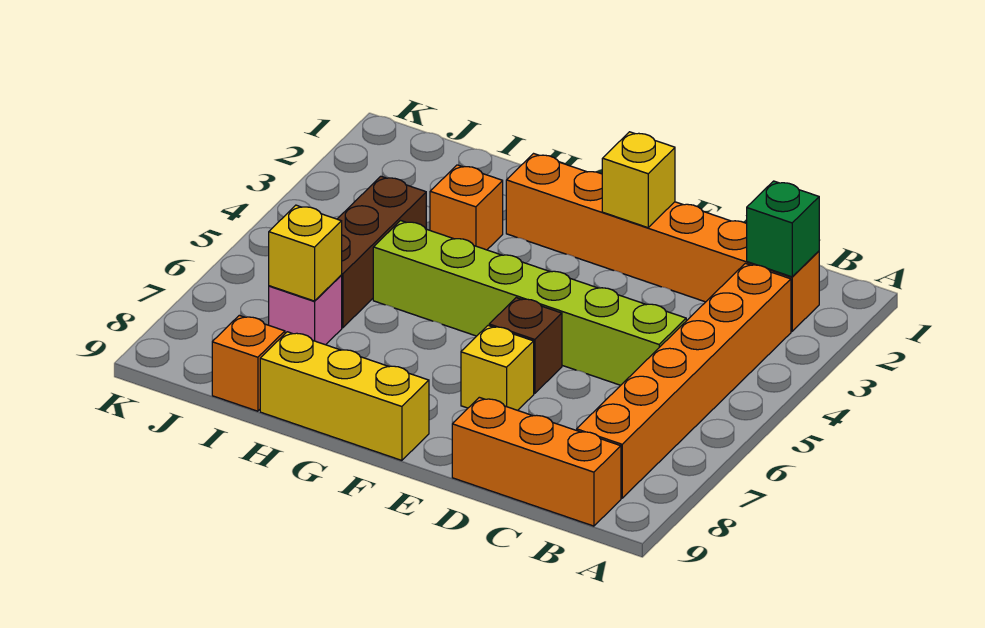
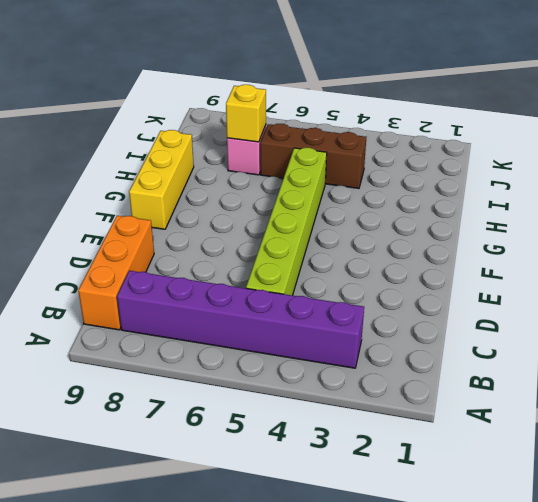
purple brick B3:B8 level 1 -> orange brick B3:B8 level 1
none -> orange brick B2:G2 level 1
none -> brown brick E6 level 1
none -> yellow brick E7 level 1

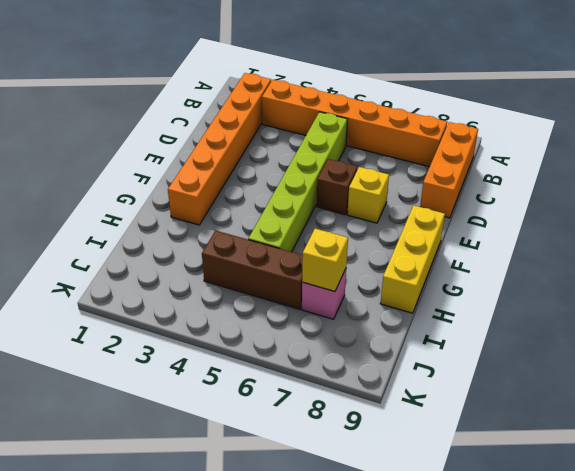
none -> orange brick H3 level 1
none -> orange brick I9 level 1
none -> green brick B2 level 2

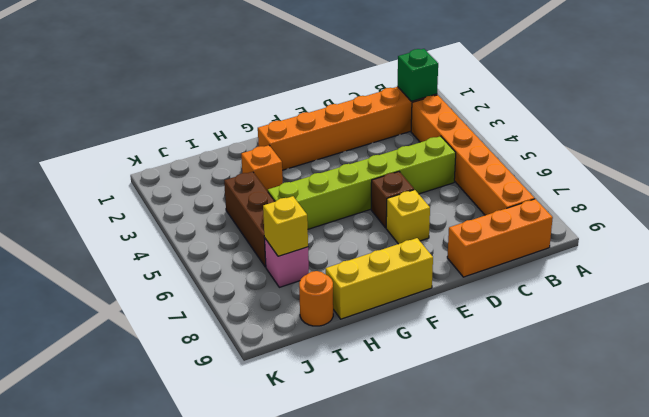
orange round brick I9 level 1 -> orange brick I9 level 1
none -> yellow brick E2 level 2

